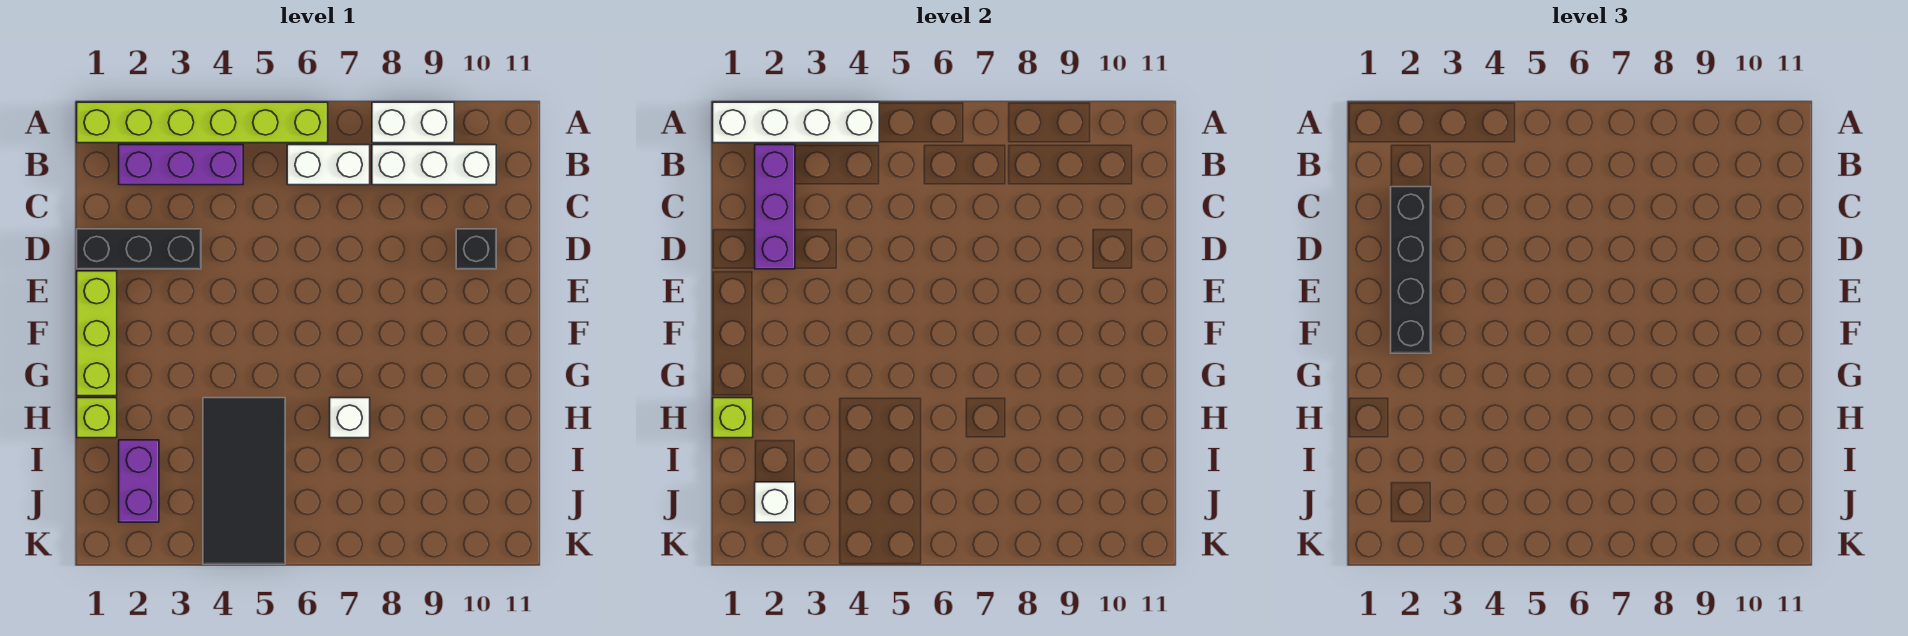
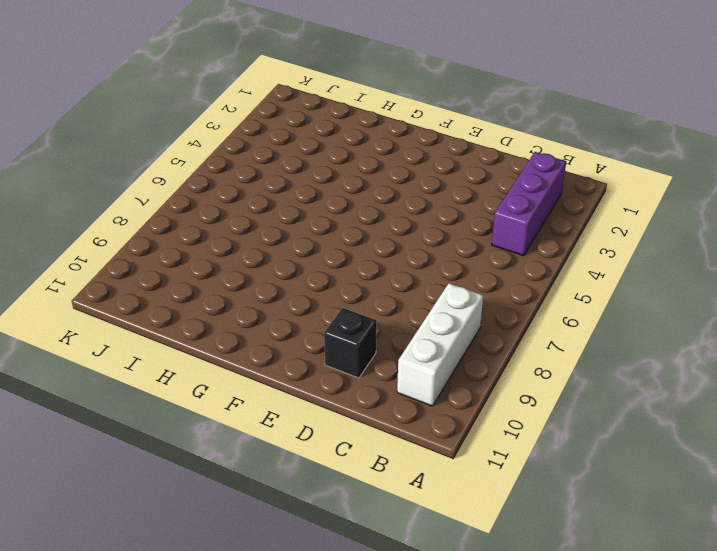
none -> lime brick A1:A6 level 1
none -> white brick A8:A9 level 1
none -> white brick B6:B7 level 1

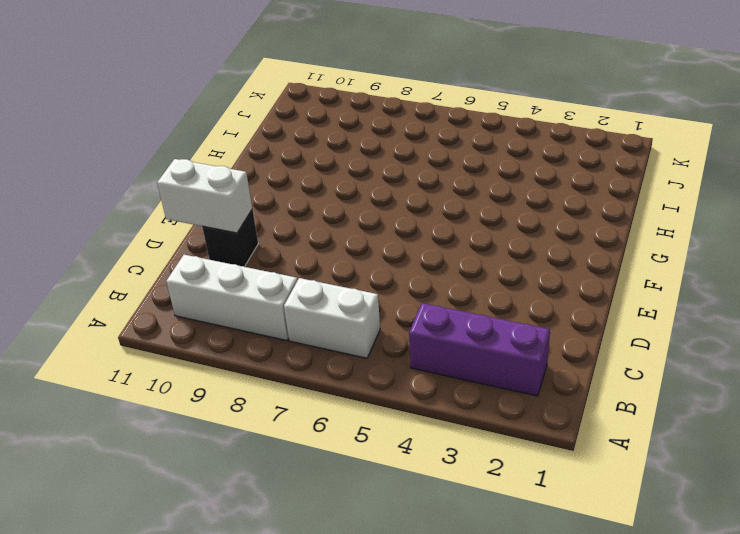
white brick D10:D11 level 2 -> white brick A8:A9 level 1
none -> lime brick A1:A6 level 1
none -> black brick D1:D3 level 1
none -> lime brick E1:G1 level 1

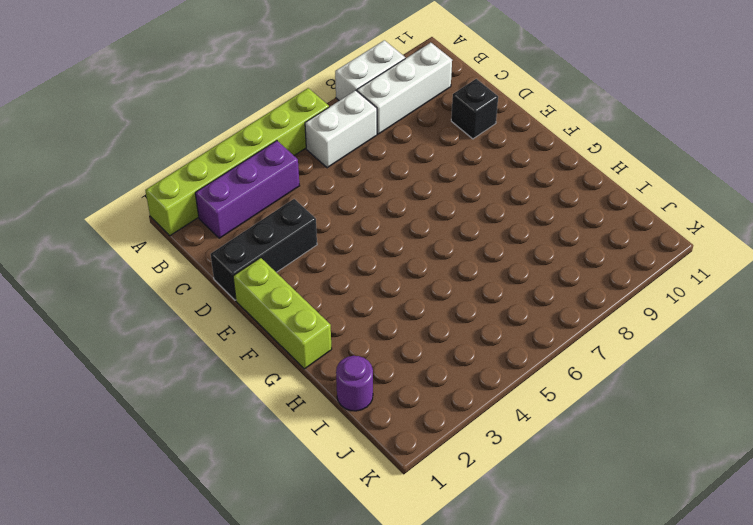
purple round brick I1 level 1 -> none
none -> lime brick H1 level 1
none -> black tile H4:K5 level 1
none -> white brick H7 level 1

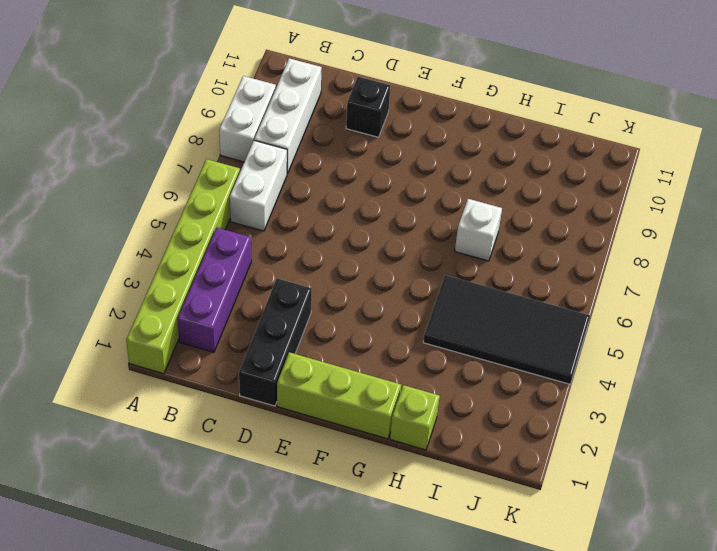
none -> purple brick I2:J2 level 1
none -> white brick A1:A4 level 2
none -> purple brick B2:D2 level 2

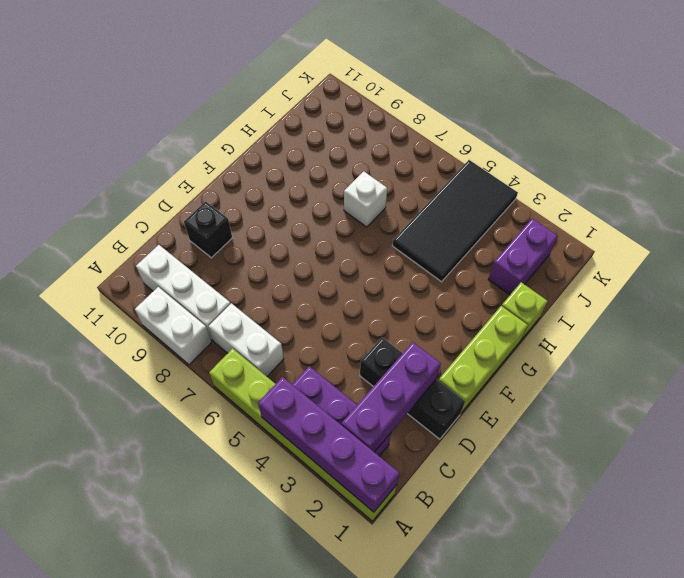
purple brick A1:A4 level 2 -> white brick A1:A4 level 2
none -> lime brick H1 level 2
none -> white brick J2 level 2
none -> black brick C2:F2 level 3

